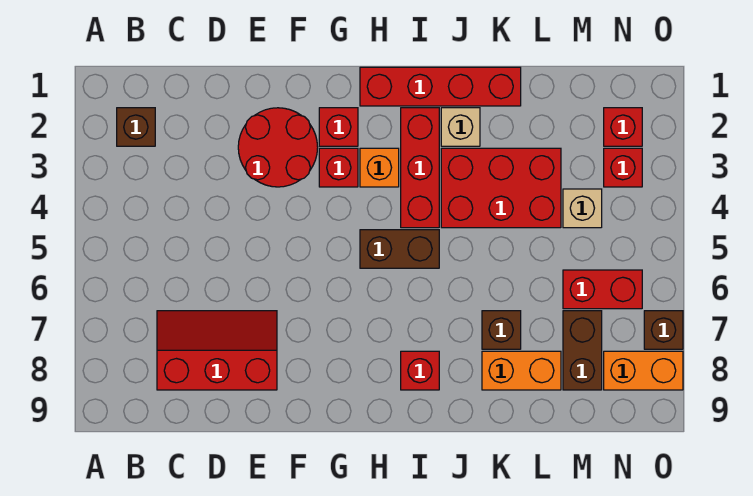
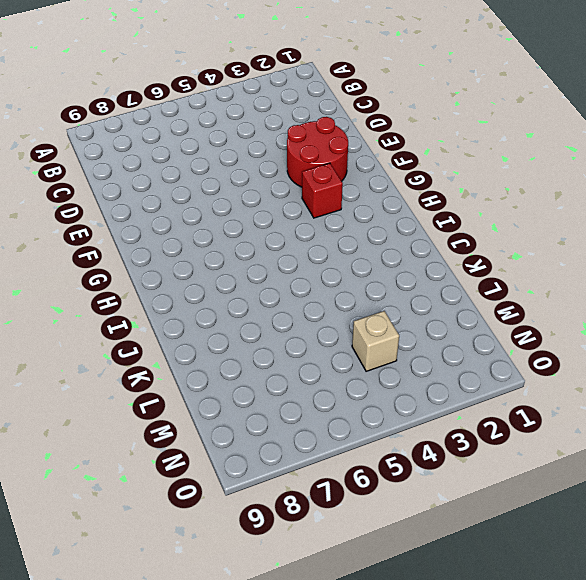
none -> brown brick B2 level 1
none -> red slope C7:E8 level 1 top 8
none -> red brick G2 level 1

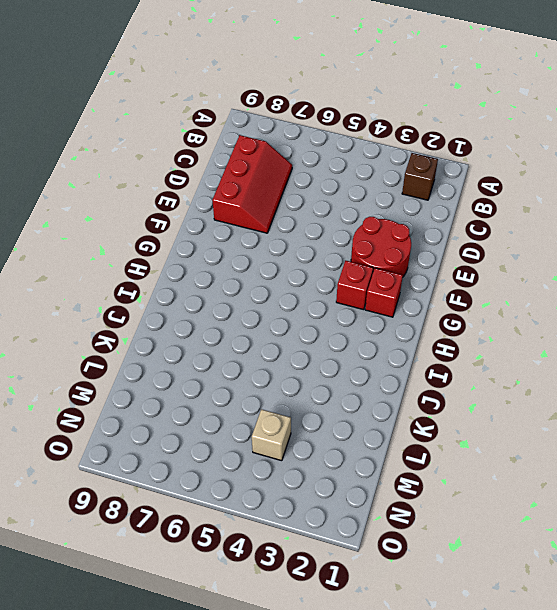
none -> red brick H1:K1 level 1
none -> orange brick H3 level 1
none -> brown brick H5:I5 level 1

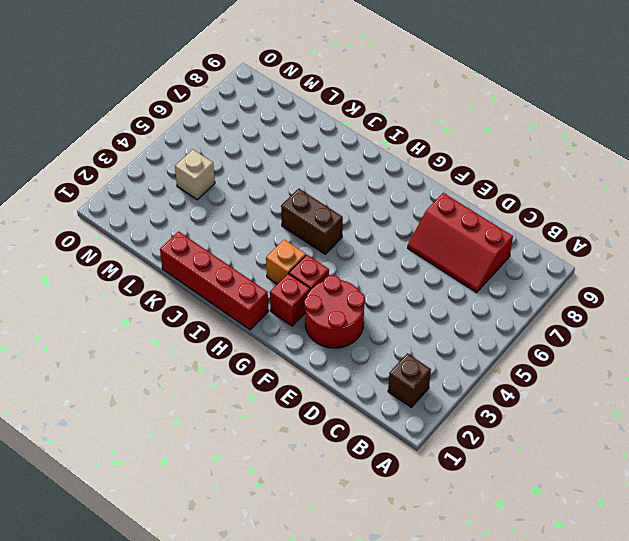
none -> red brick I2:I4 level 1
none -> red brick I8 level 1
none -> tan brick J2 level 1

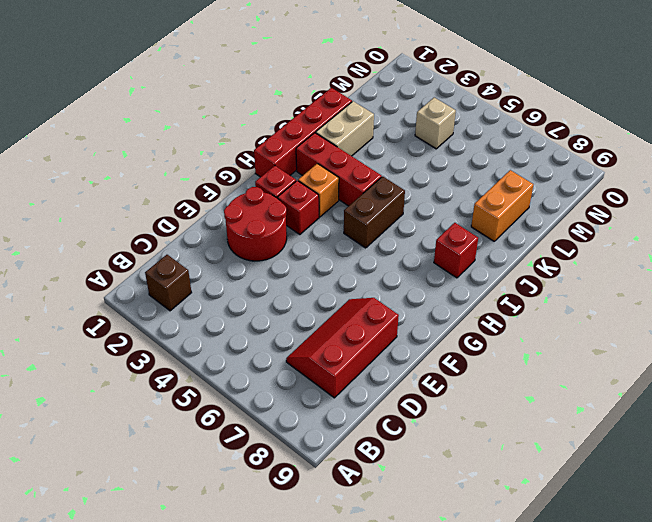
tan brick J2:K2 level 1 -> tan brick J2 level 1
none -> red brick J3:L4 level 1
none -> brown brick K7 level 1
none -> red brick M6:N6 level 1

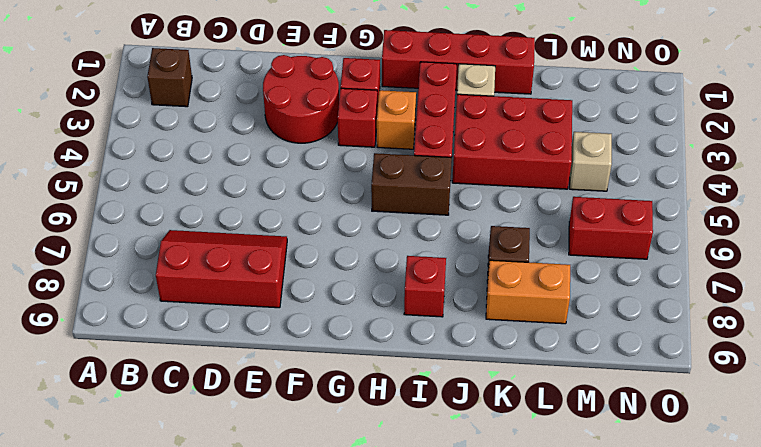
none -> brown brick M7:M8 level 1
none -> red brick N2 level 1
none -> red brick N3 level 1

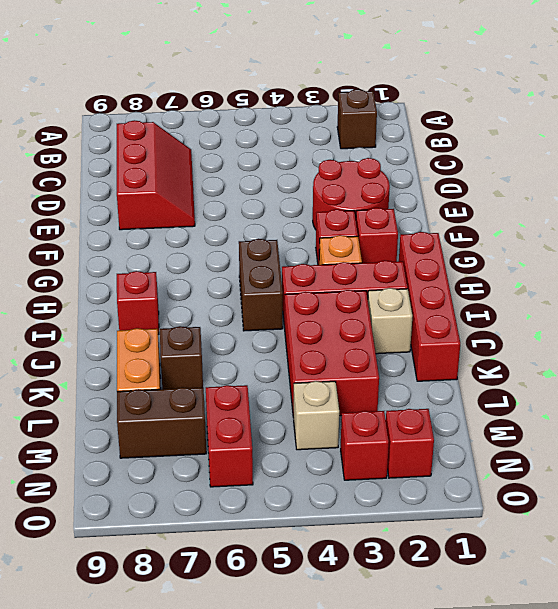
none -> orange brick N8:O8 level 1
none -> brown brick O7 level 1

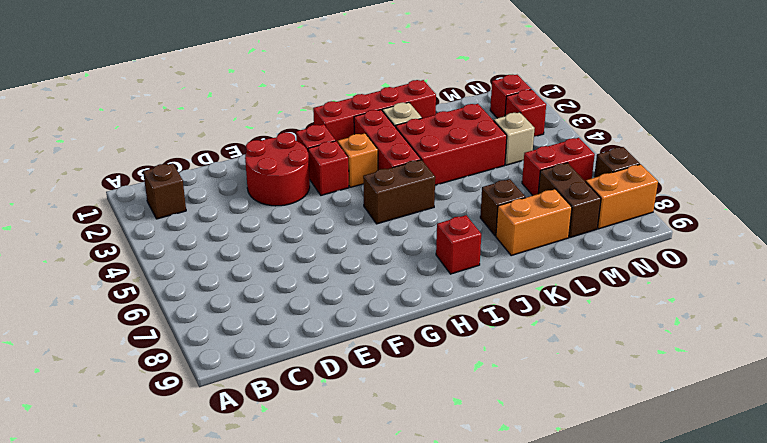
none -> red slope C7:E8 level 1 top 8

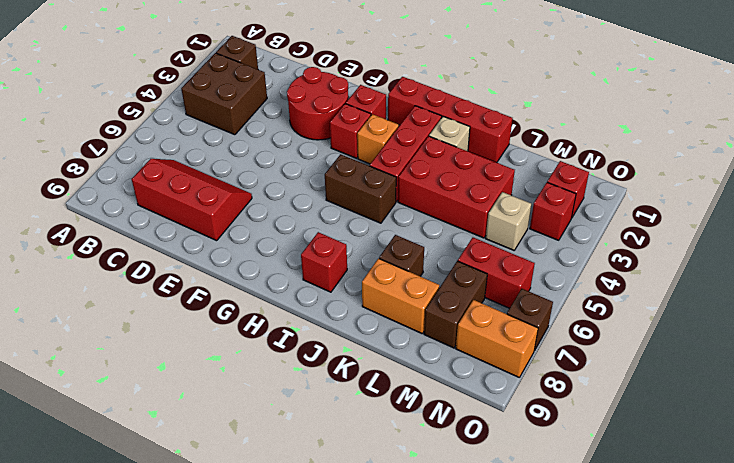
brown brick B3:C4 level 1 -> none

